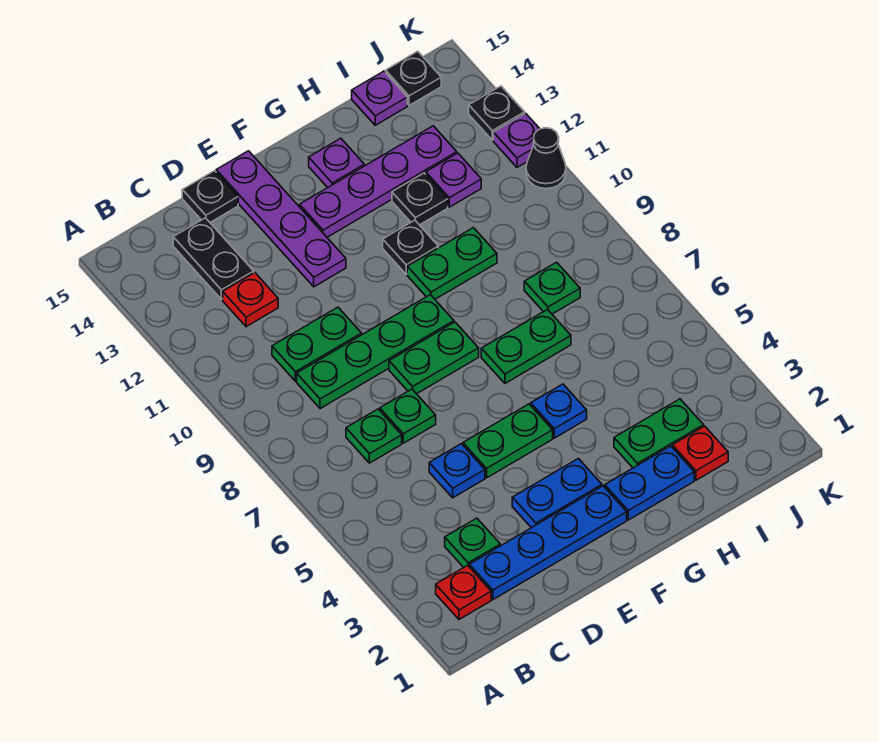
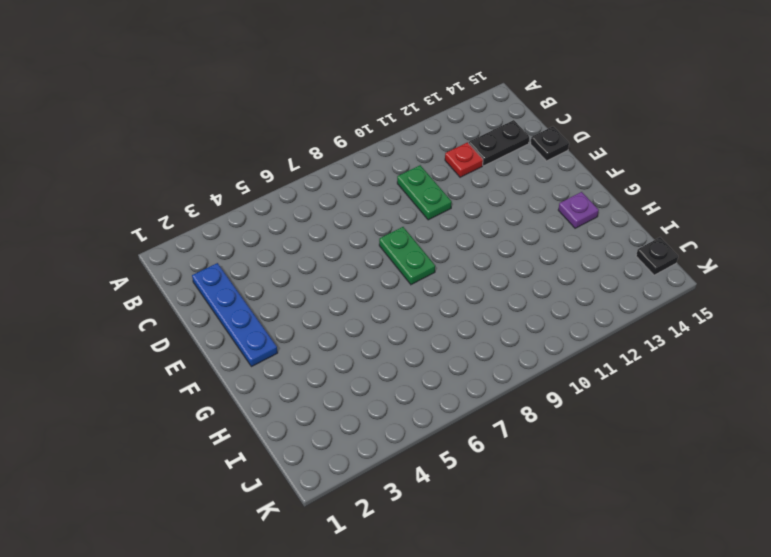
none -> red plate B2 level 1
none -> green plate C3 level 1
none -> green plate C7 level 1
none -> green plate C9:F9 level 1

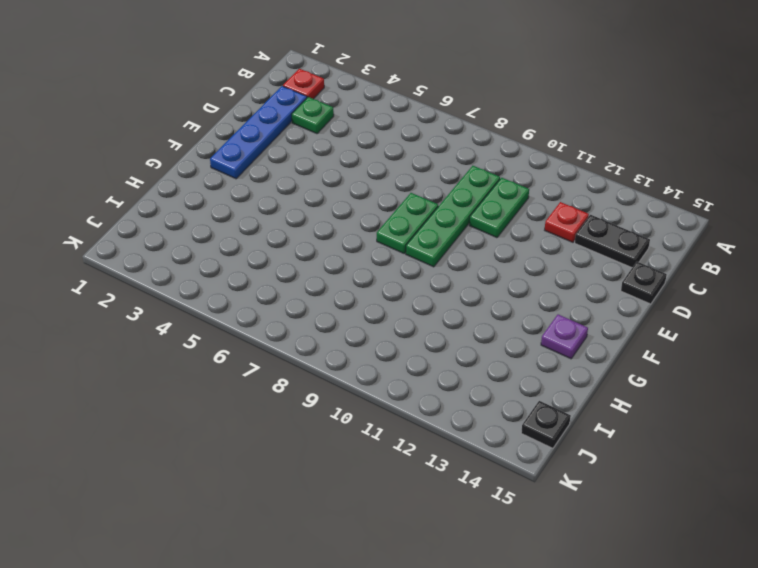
none -> green plate C7 level 1
none -> blue plate D5 level 1
none -> green plate D7 level 1
none -> blue plate E3:F3 level 1

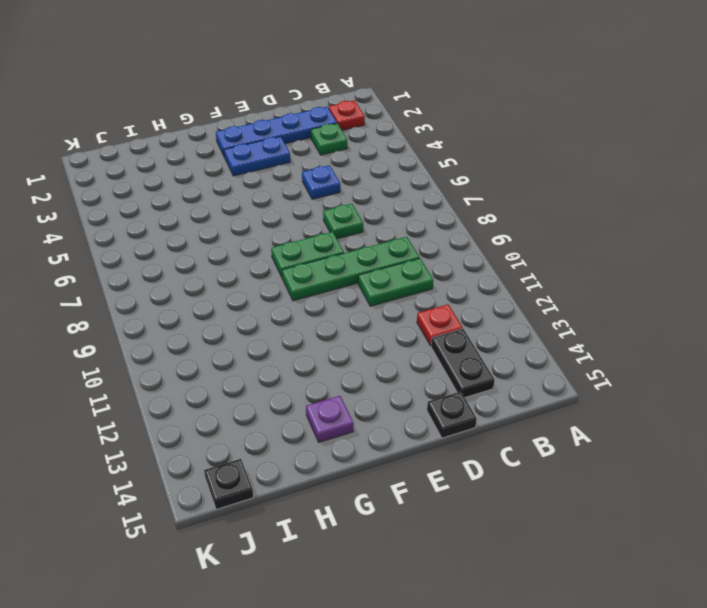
none -> green plate C7 level 1
none -> green plate E5:F5 level 1
none -> purple plate E12:E15 level 1
none -> purple plate F13:I13 level 1

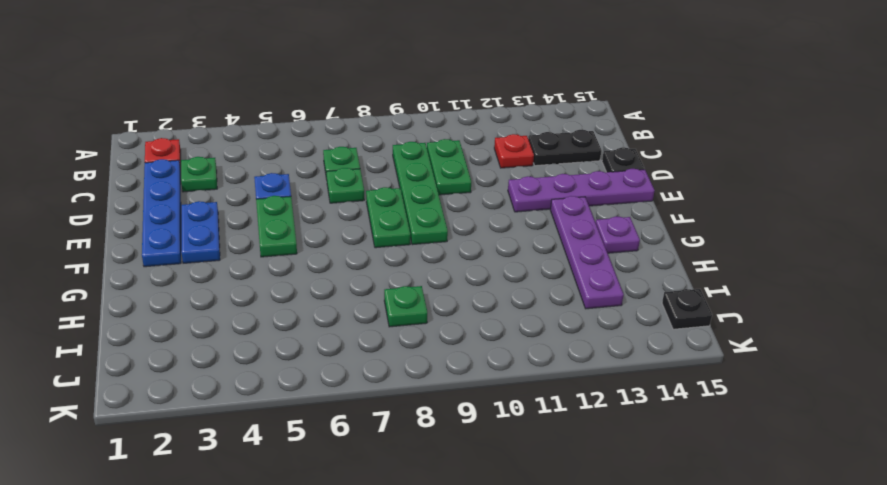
none -> blue plate G2:H2 level 1
none -> blue plate G5 level 1
none -> green plate G7:H7 level 1
none -> green plate G10:H10 level 1

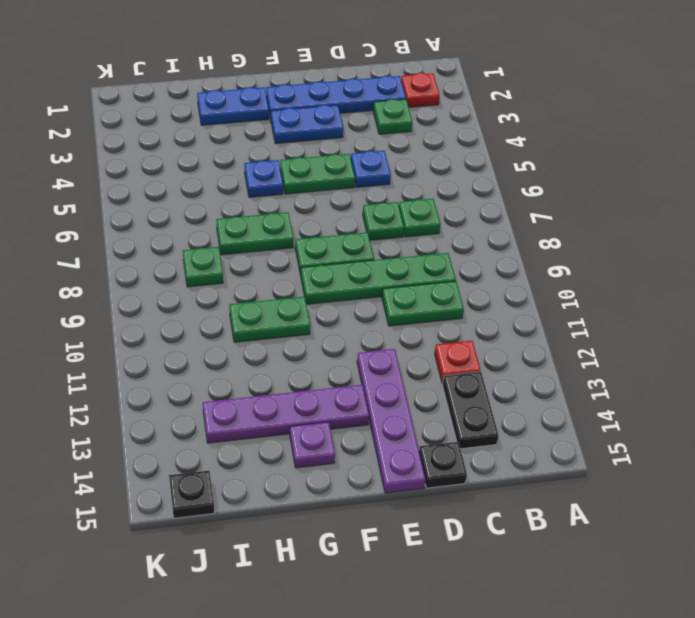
none -> black plate G11 level 1
none -> green plate H3:I3 level 1
none -> black plate H12 level 1
none -> red plate I2 level 1

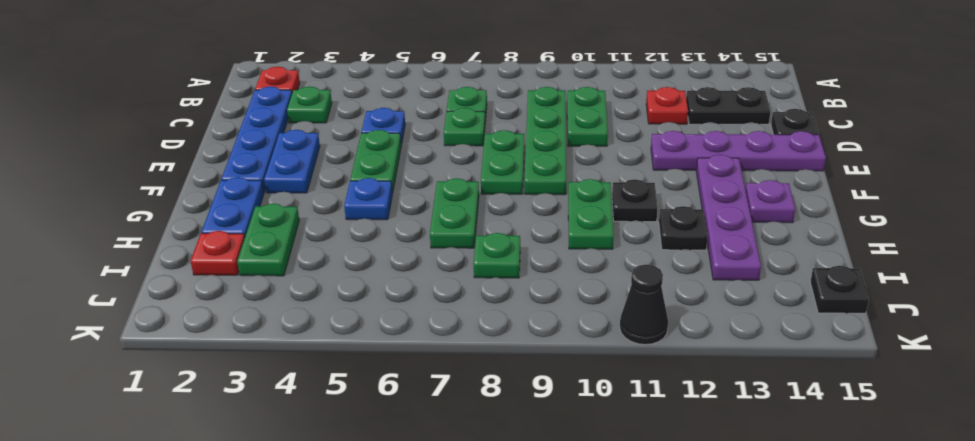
none -> purple plate I12 level 1
none -> purple plate I15 level 1
none -> purple plate K12 level 1
none -> black plate K13 level 1

